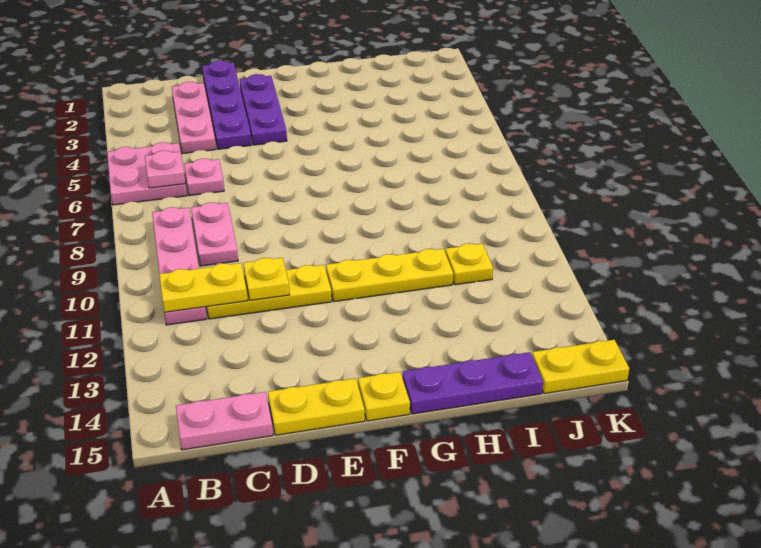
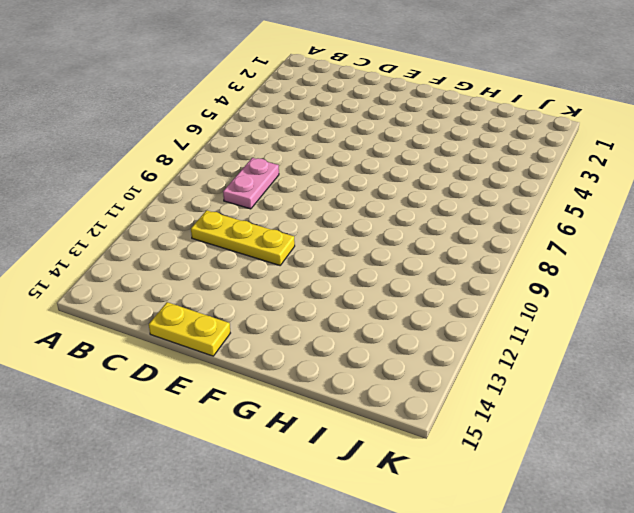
none -> pink plate A5:B6 level 1
none -> pink plate B8:B11 level 1
none -> pink plate B15:C15 level 1

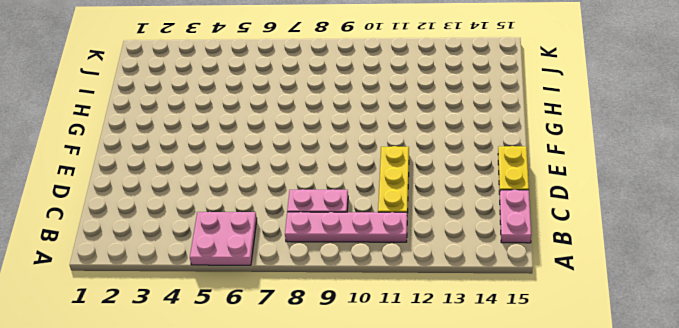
none -> pink plate C2:C4 level 1
none -> pink plate C6 level 1
none -> purple plate D1:D4 level 1

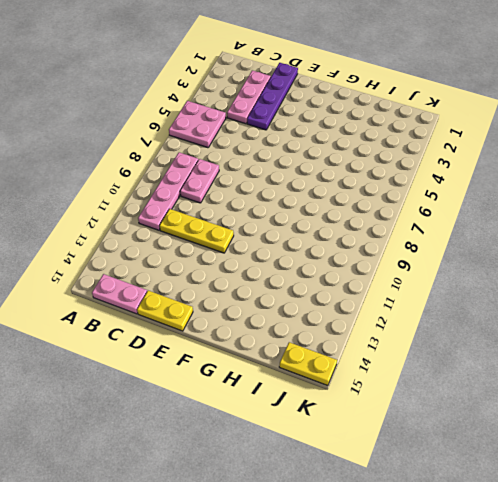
none -> pink plate C6 level 1
none -> purple plate E2:E4 level 1
none -> yellow plate F11:H11 level 1

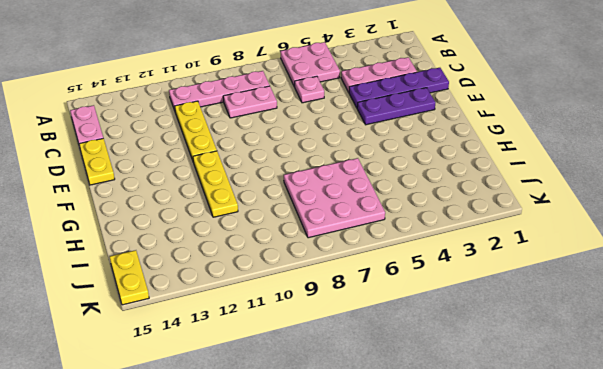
pink plate H6:J8 level 1 -> none
none -> yellow plate F15 level 1
none -> purple plate G15:I15 level 1
none -> yellow plate I11 level 1

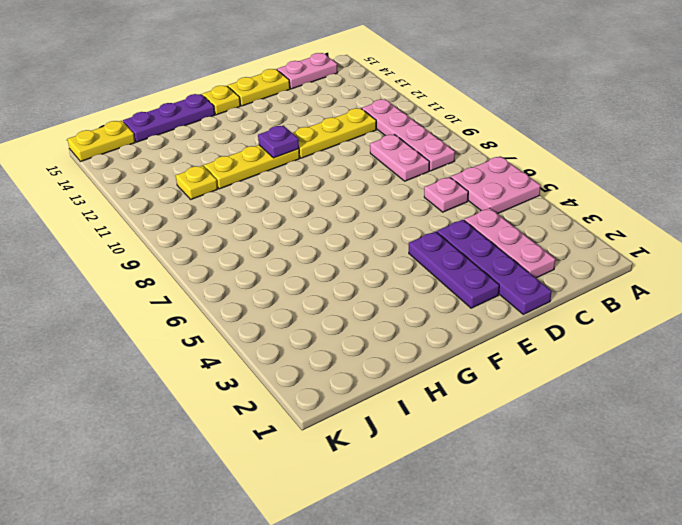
purple plate F11 level 2 -> none
none -> pink plate B6 level 2
none -> yellow plate B11:C11 level 2
none -> yellow plate D11 level 2

